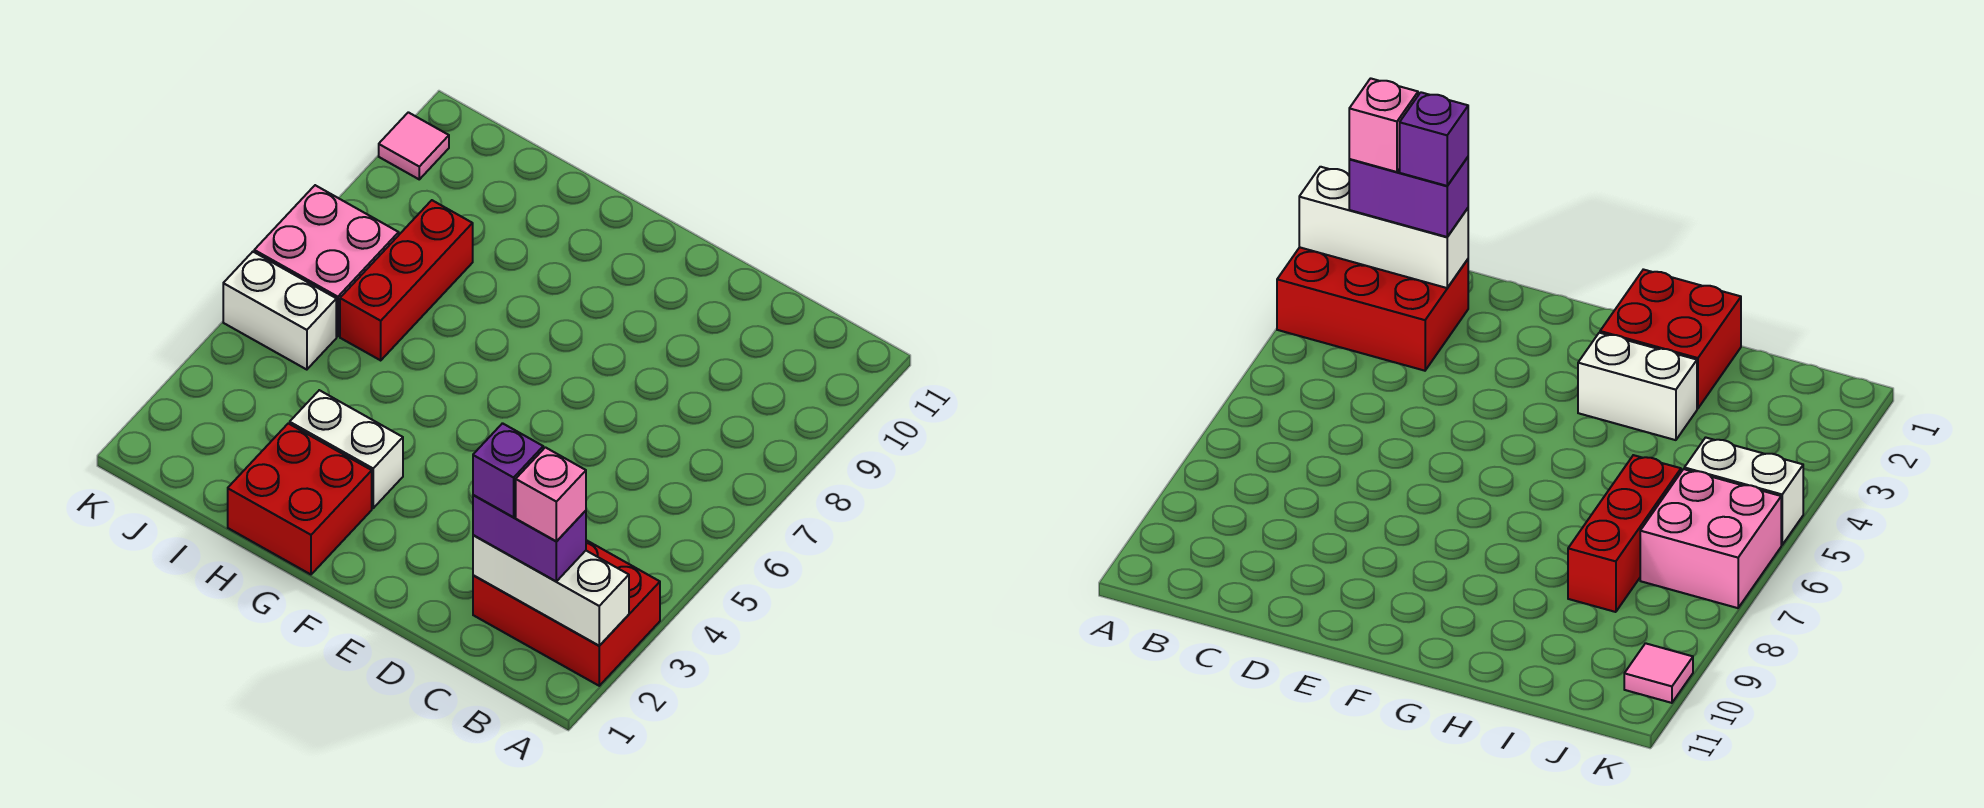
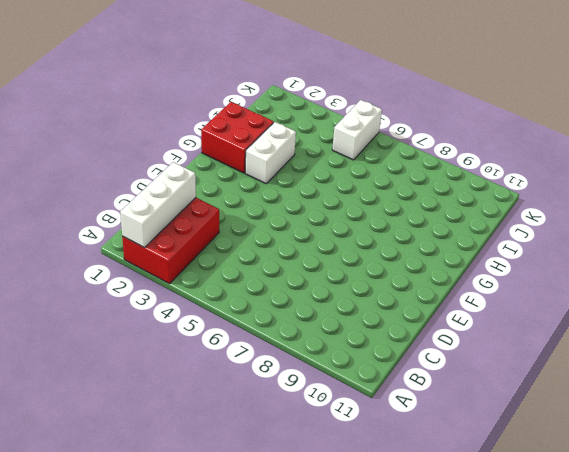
none -> red brick I6:I8 level 1
none -> pink brick J6:K7 level 1

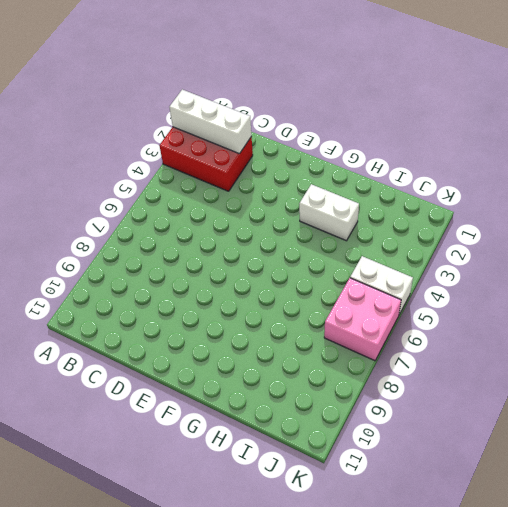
none -> red brick G1:H2 level 1
none -> red brick I6:I8 level 1

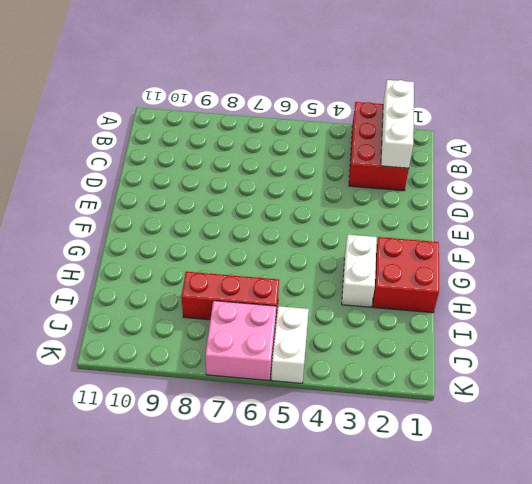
none -> pink tile K10 level 1
none -> purple brick B2:C2 level 3

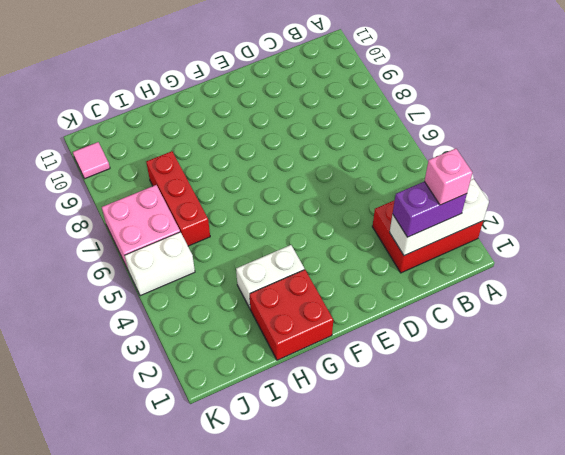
none -> purple brick C2 level 4

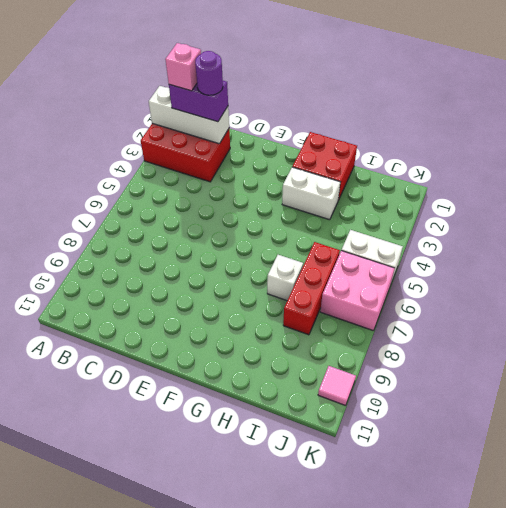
purple round brick C2 level 4 -> purple brick C2 level 4
white brick H7 level 1 -> none

